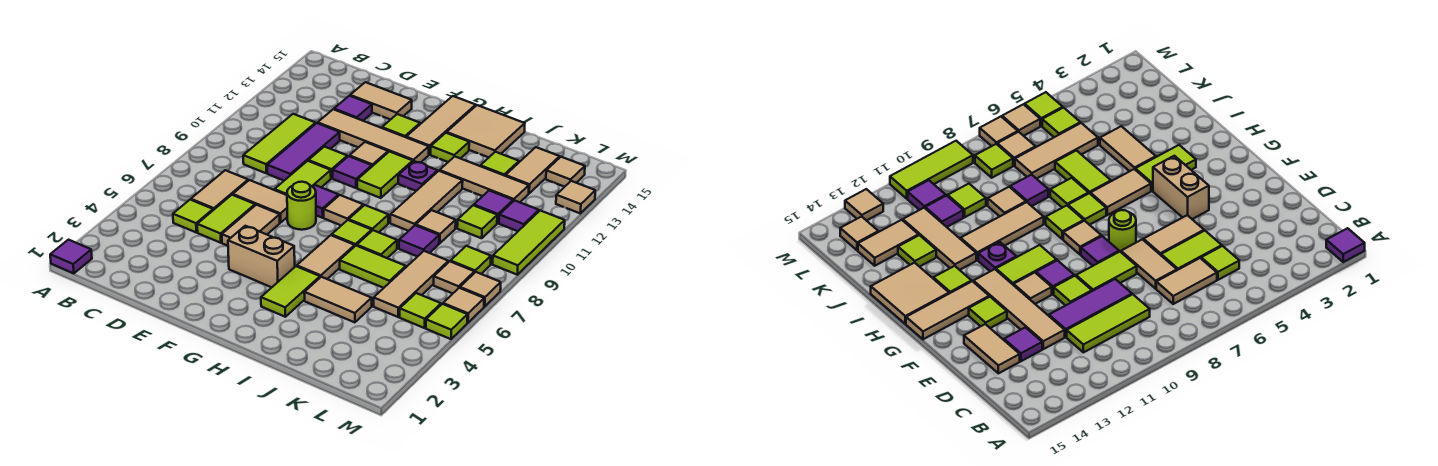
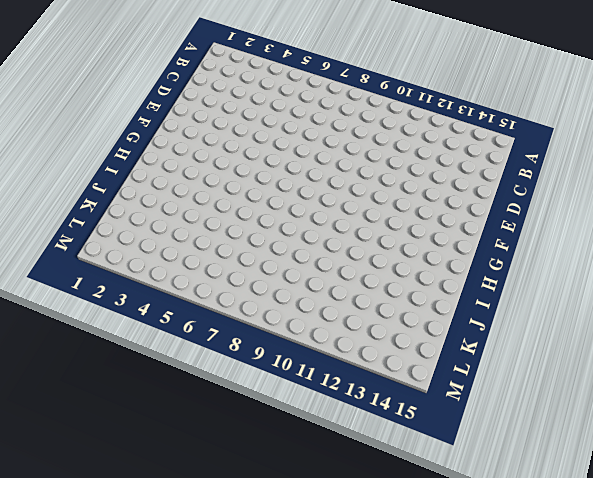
none -> purple tile A1 level 1
none -> lime tile C5 level 1
none -> tan tile C6:C7 level 1
none -> lime tile C9:C11 level 1

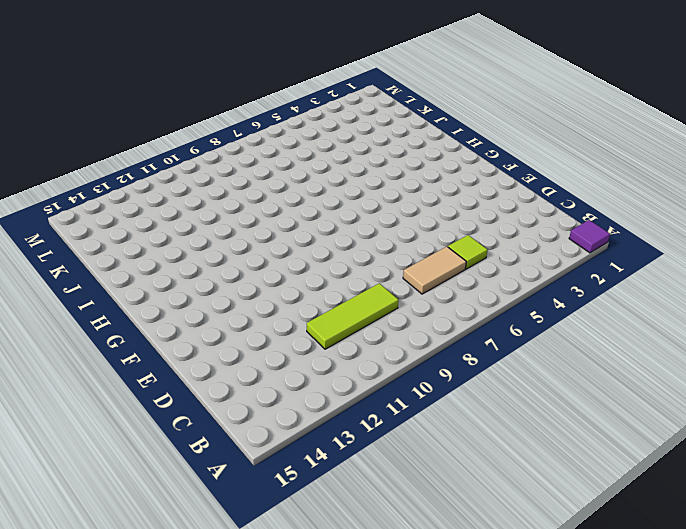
none -> lime tile D5:D6 level 1
none -> tan tile D7:E7 level 1
none -> purple tile D9:D11 level 1
none -> tan tile D12:G12 level 1

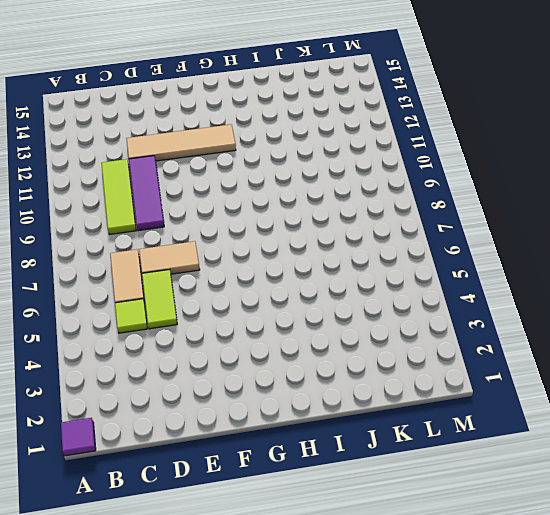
none -> purple tile D13 level 1
none -> tan tile D14:E14 level 1
none -> tan tile E5:E6 level 1
none -> lime tile E8:E9 level 1

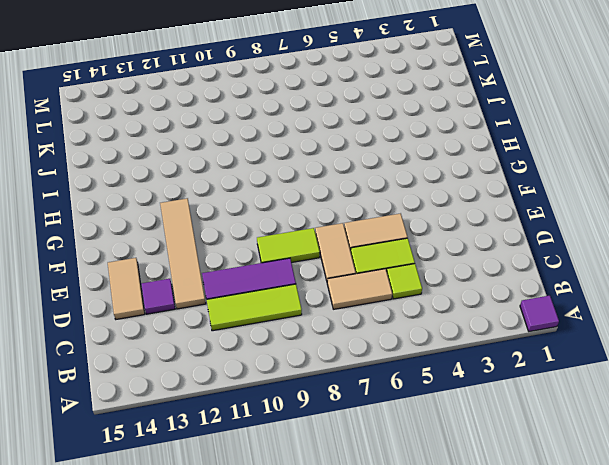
none -> lime tile E10 level 1
none -> tan brick F4:G4 level 1
none -> lime round brick F7 level 1
none -> purple tile F8 level 1

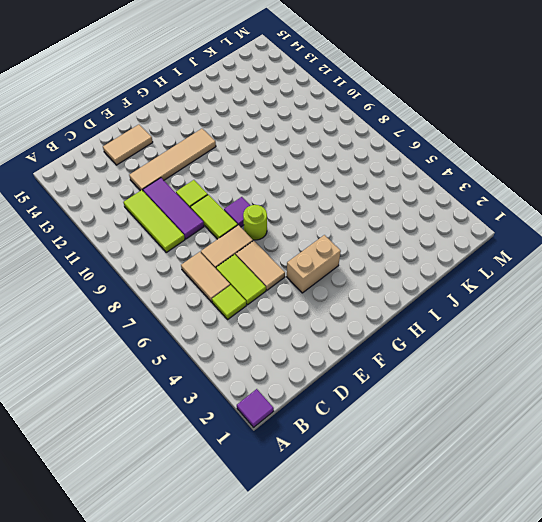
none -> purple tile D13 level 1
none -> purple tile F10 level 1
none -> tan tile F11 level 1
none -> lime tile F13 level 1

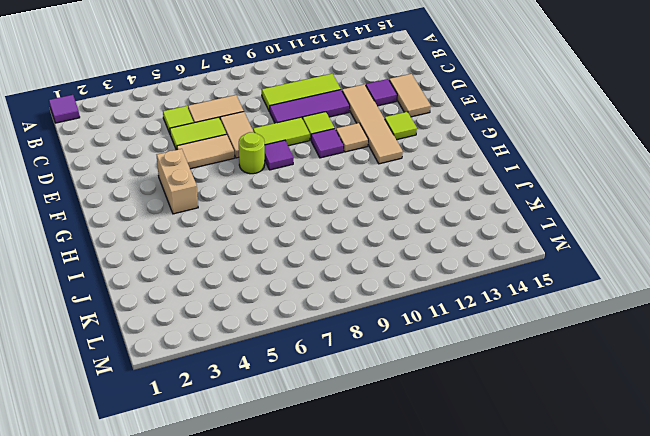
none -> tan tile G8 level 1
none -> lime tile G10:G11 level 1
none -> tan tile G13:G15 level 1
none -> lime tile H3:H4 level 1

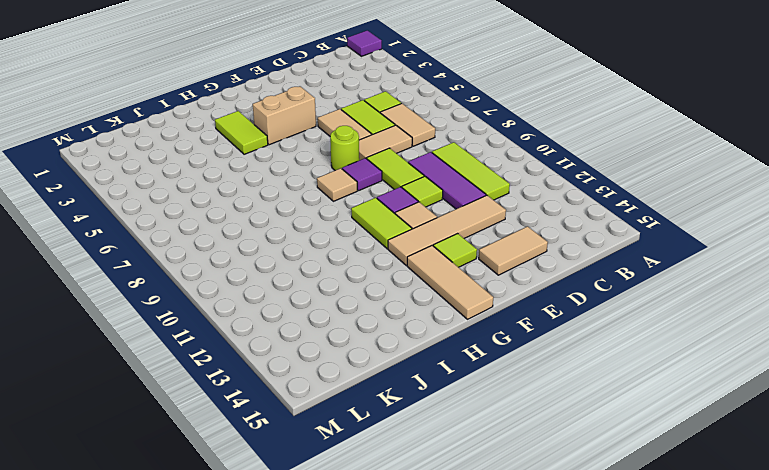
none -> purple tile D13 level 1
none -> tan tile H5:H6 level 1
none -> lime tile H7 level 1
none -> lime tile H8 level 1

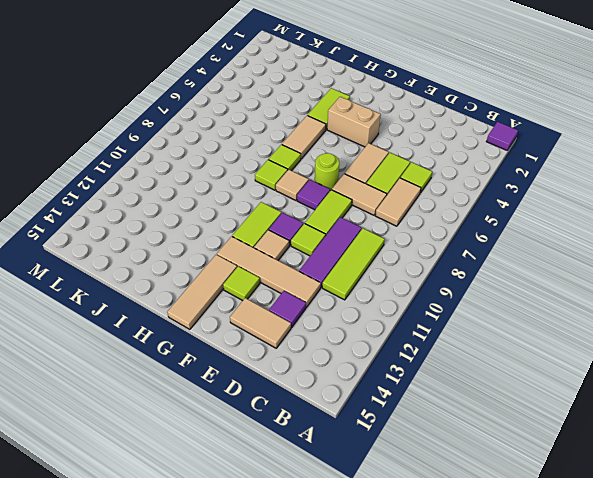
none -> purple plate H11 level 1
none -> lime tile H13 level 1
none -> tan tile H14:I15 level 1
none -> tan tile I4:J4 level 1

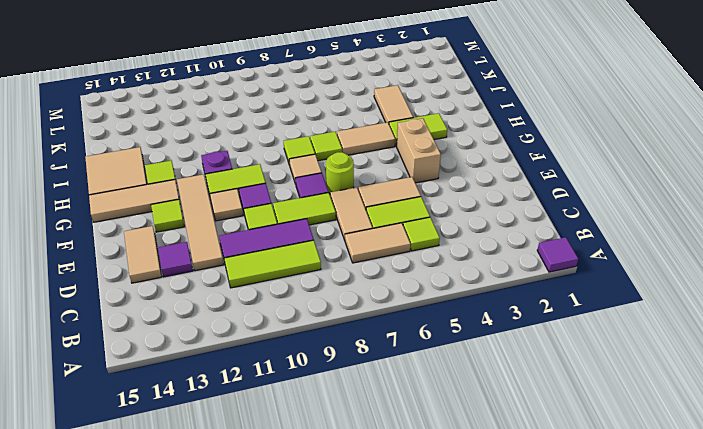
none -> lime tile I6:J6 level 1
none -> lime tile I7 level 1
none -> tan tile I9:I11 level 1
none -> tan tile I12:K12 level 1

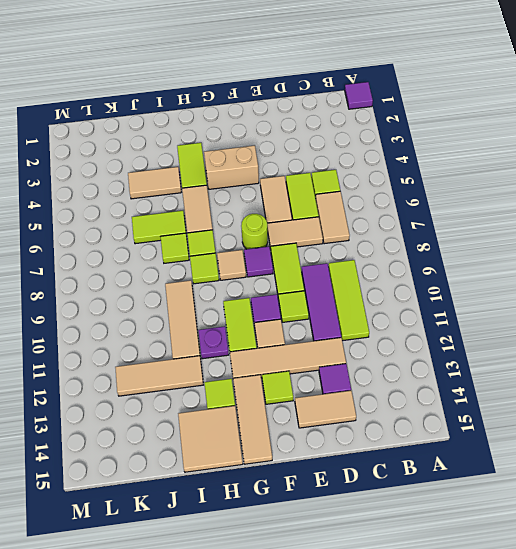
none -> purple tile J8 level 1
none -> tan tile J9 level 1
none -> lime tile J13 level 1
none -> tan tile K5:K7 level 1

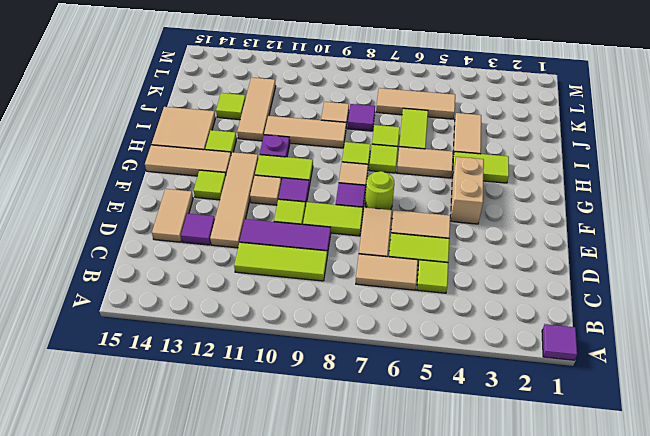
none -> lime tile K10 level 1
none -> purple tile K11 level 1
none -> tan tile K13:K14 level 1
none -> lime tile L5 level 1

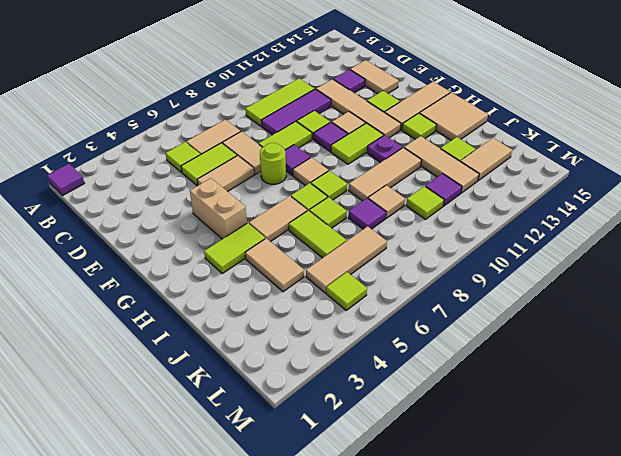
none -> tan tile L7 level 1
none -> lime tile L8 level 1
none -> purple tile L11 level 1
none -> tan tile L14 level 1

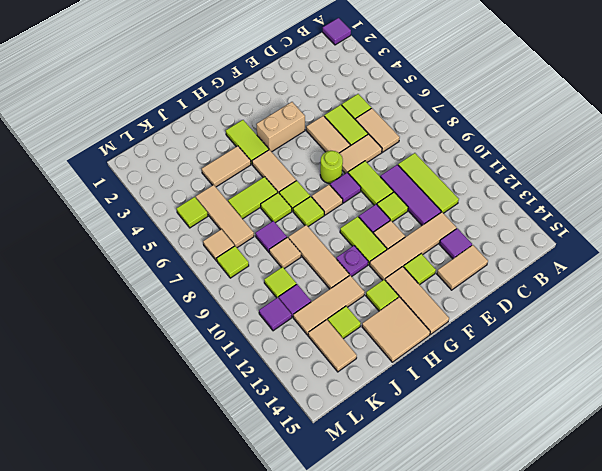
none -> tan tile L14 level 1
none -> lime tile M5 level 1
none -> tan tile M6 level 1
none -> tan tile M7 level 1

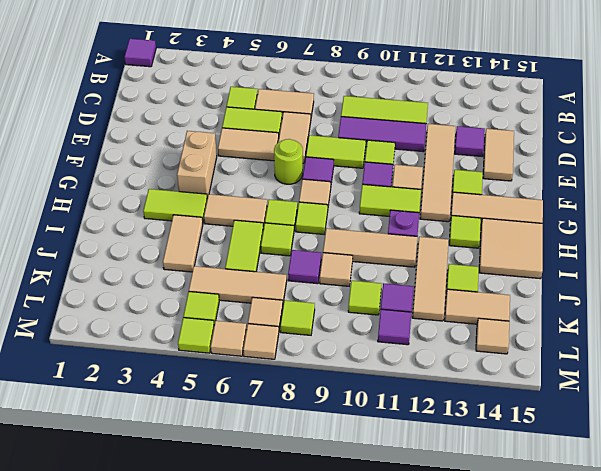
none -> lime tile M9:M11 level 1
none -> tan tile M13 level 1

